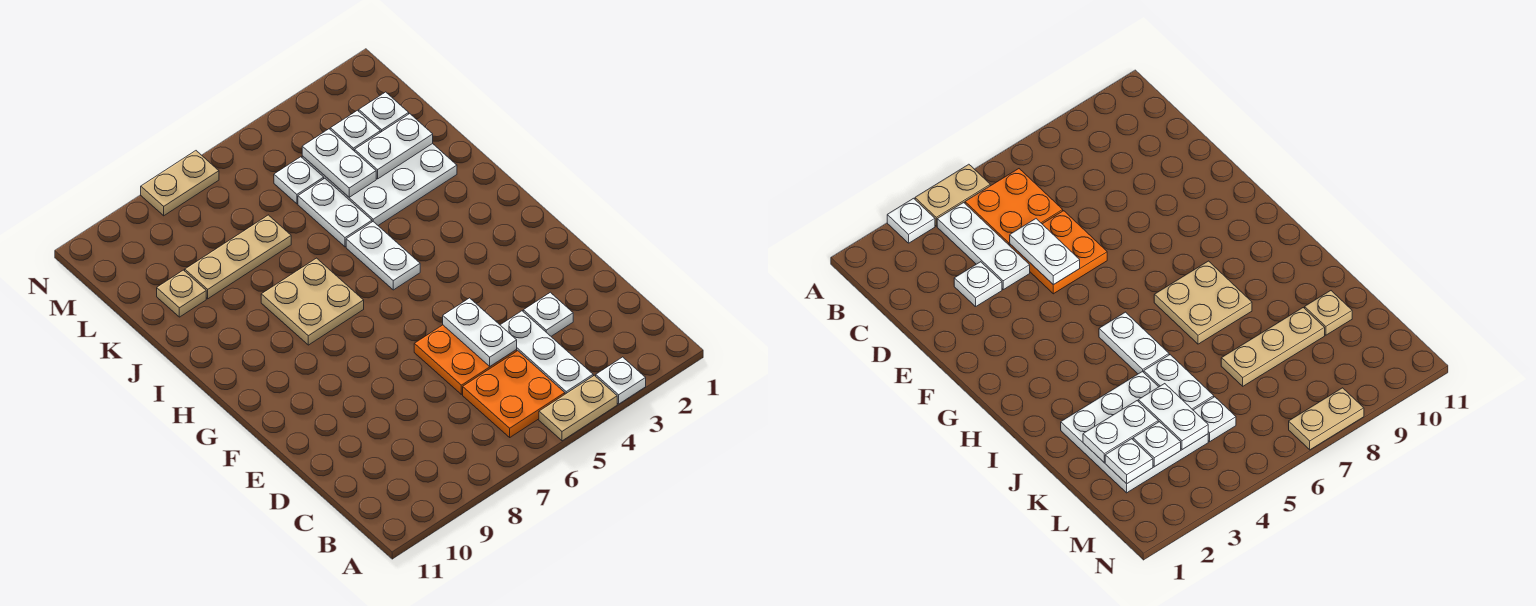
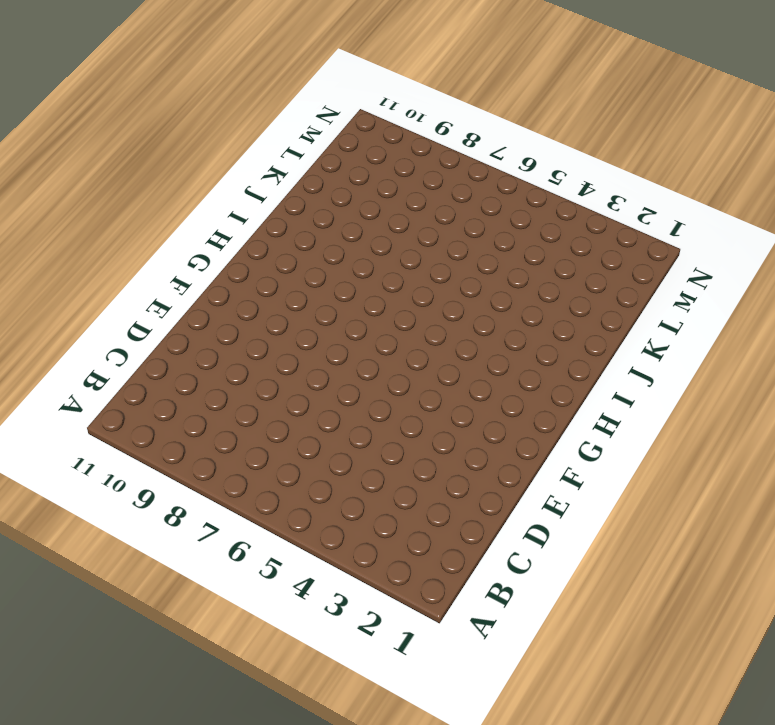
none -> white plate A3 level 1
none -> tan plate A4:A5 level 1
none -> white plate B4:D4 level 1

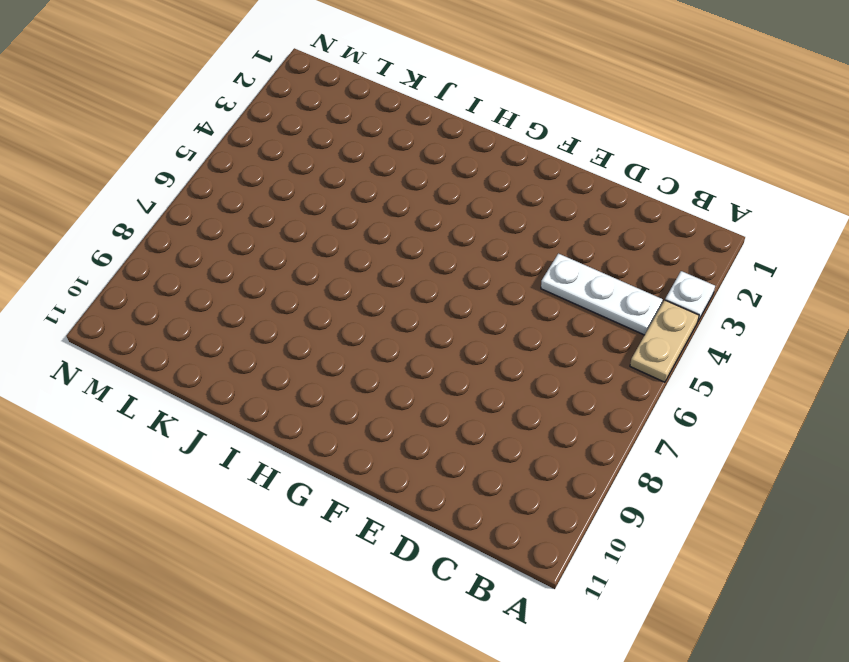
none -> orange plate B5:C6 level 1
none -> white plate D3 level 1
none -> orange plate D5:E6 level 1

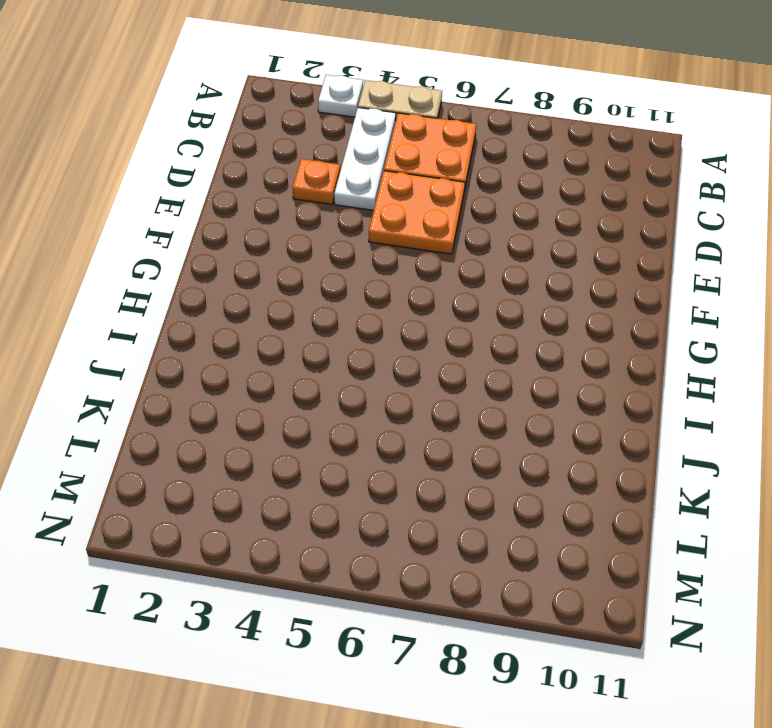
orange plate D3 level 1 -> white plate D3 level 1
none -> white plate H5:I5 level 1
none -> tan plate H7:I8 level 1
none -> white plate J2:L4 level 1

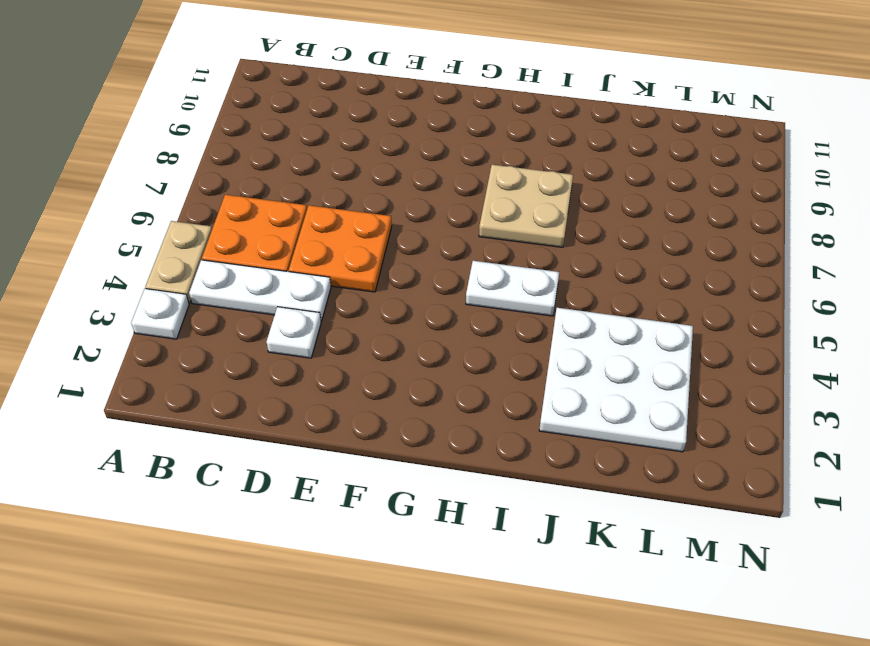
none -> white plate J5:K5 level 1
none -> tan plate K7:K9 level 1
none -> tan plate K10 level 1

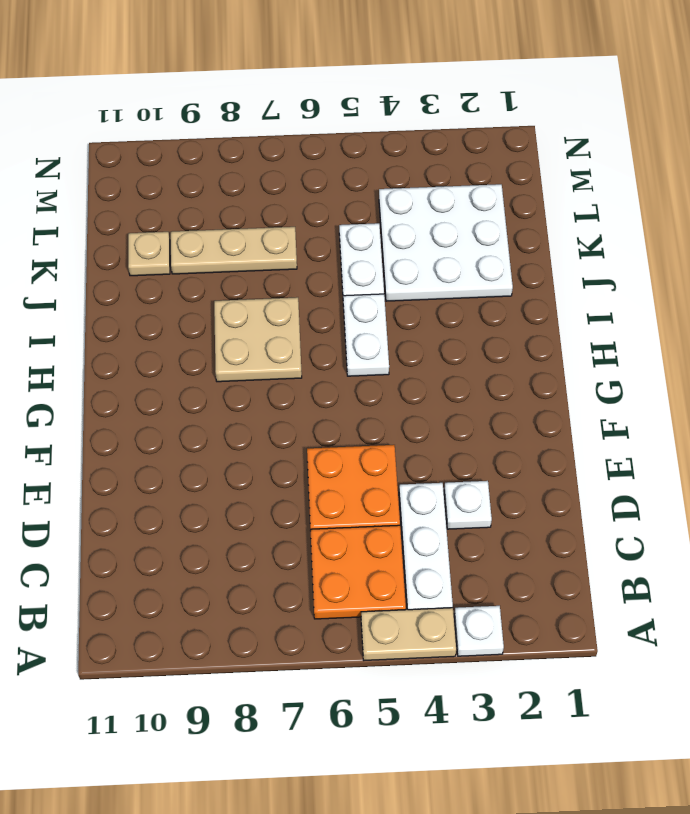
none -> white plate L5 level 1
none -> tan plate N7:N8 level 1
none -> white plate D5:E5 level 2

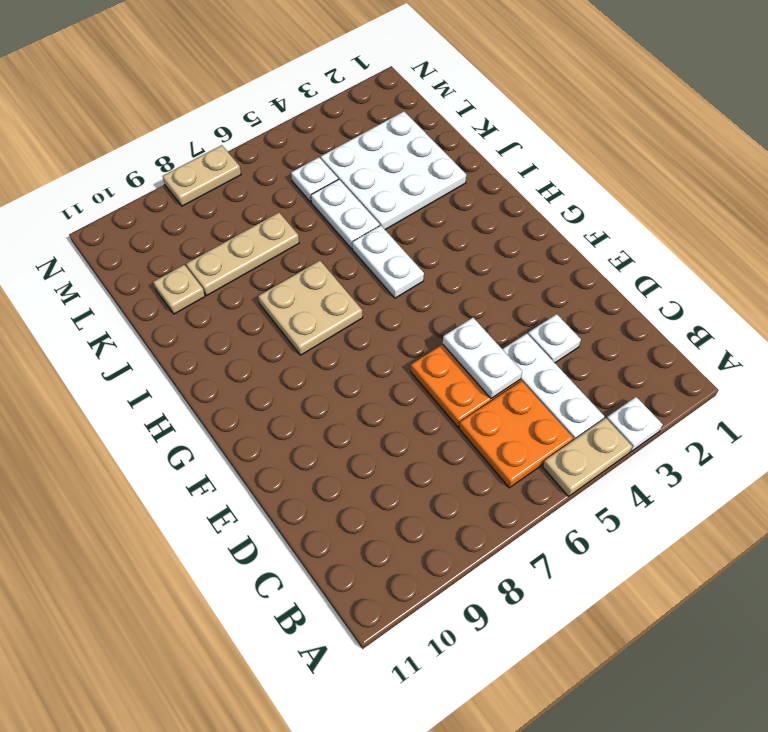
none -> white plate K2:K3 level 2
none -> white plate K4:L4 level 2
none -> white plate L2 level 2

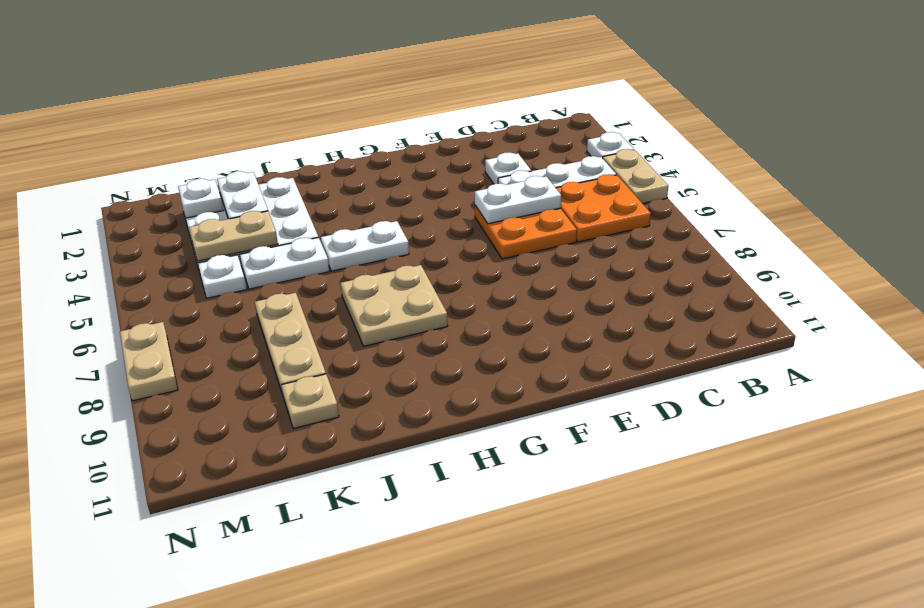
tan plate K4:L4 level 2 -> white plate K4:L4 level 2
none -> white plate L3 level 2

